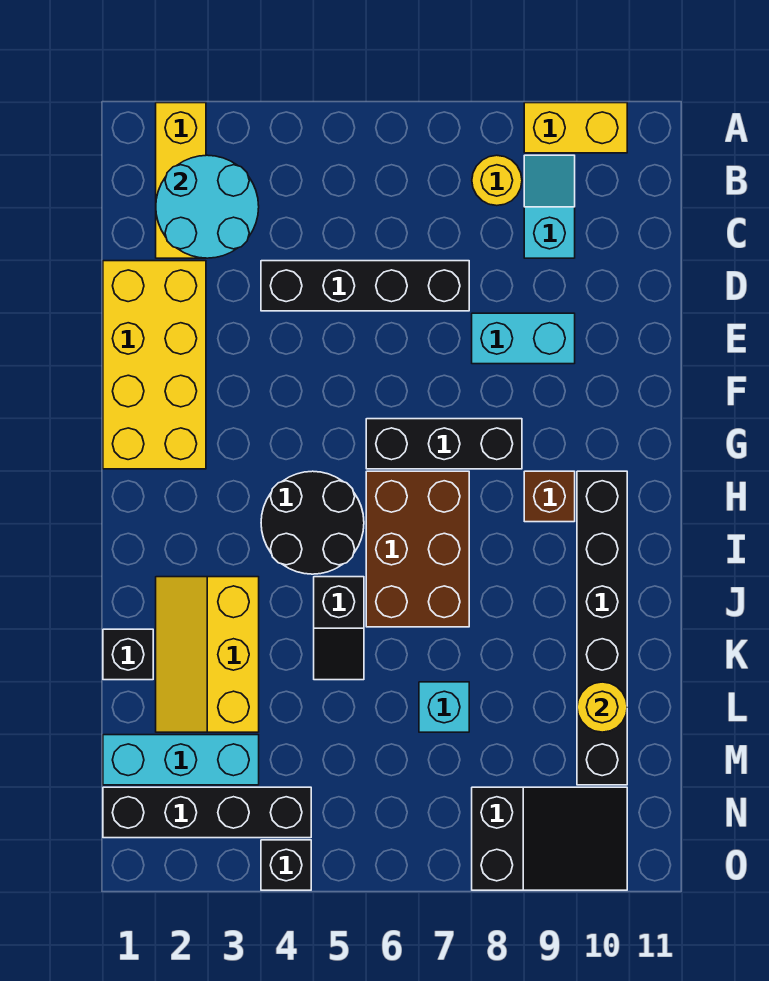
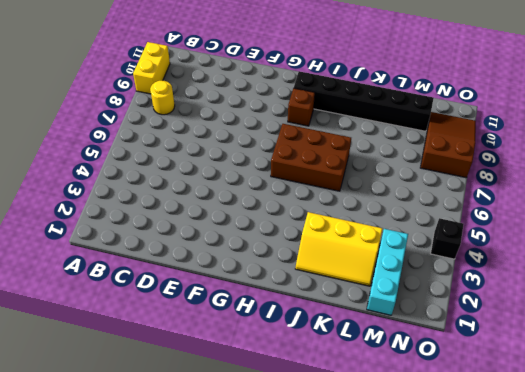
brown slope N8:O10 level 1 top 8 -> black slope N8:O10 level 1 top 8
none -> yellow brick A2:C2 level 1
none -> cyan slope B9:C9 level 1 top C
none -> yellow brick D1:G2 level 1

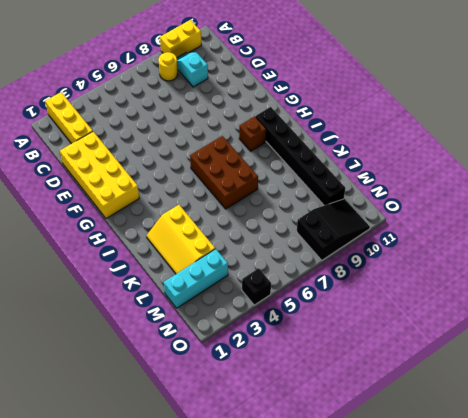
none -> black brick D4:D7 level 1
none -> cyan brick E8:E9 level 1
none -> black brick G6:G8 level 1

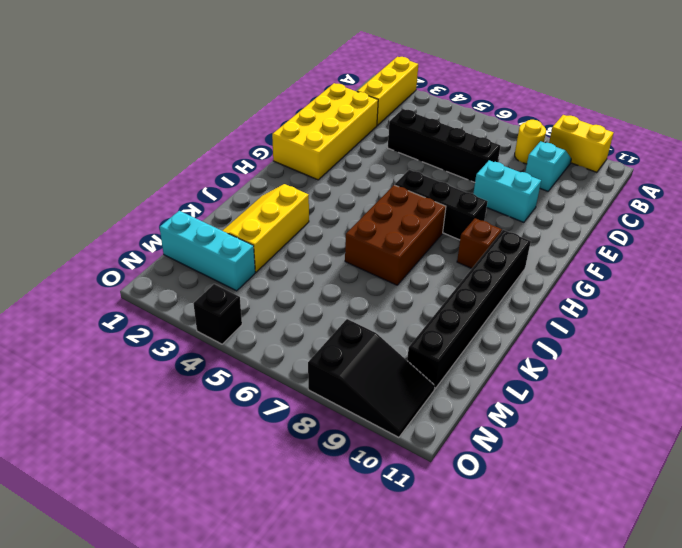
none -> black round brick H4:I5 level 1
none -> black slope J5:K5 level 1 top J
none -> black brick K1 level 1

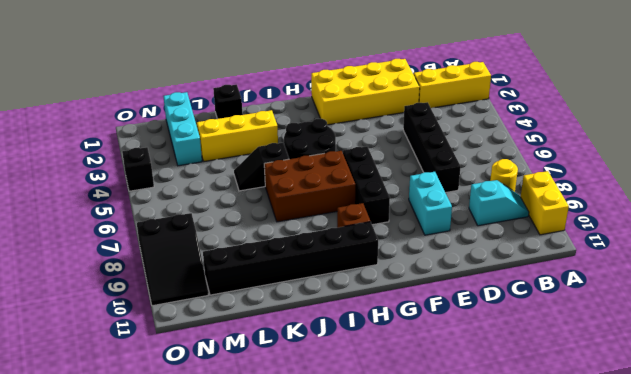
none -> cyan brick L7 level 1
none -> black brick N1:N4 level 1
none -> cyan round brick B2:C3 level 2

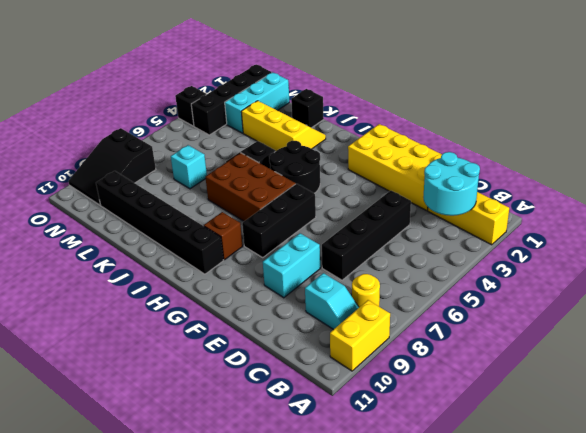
none -> yellow round brick L10 level 2

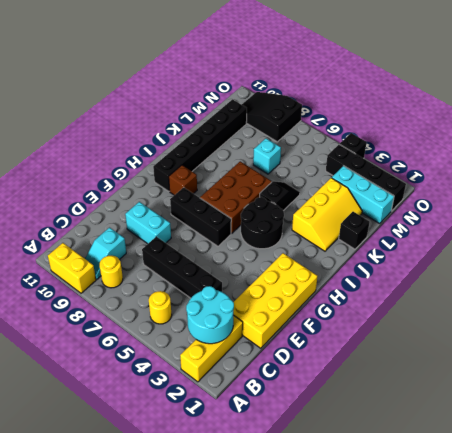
yellow round brick B5 level 1 -> yellow round brick L10 level 2

